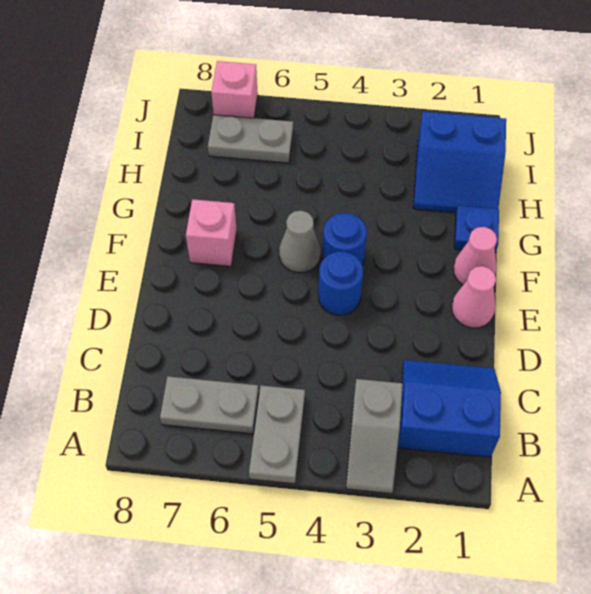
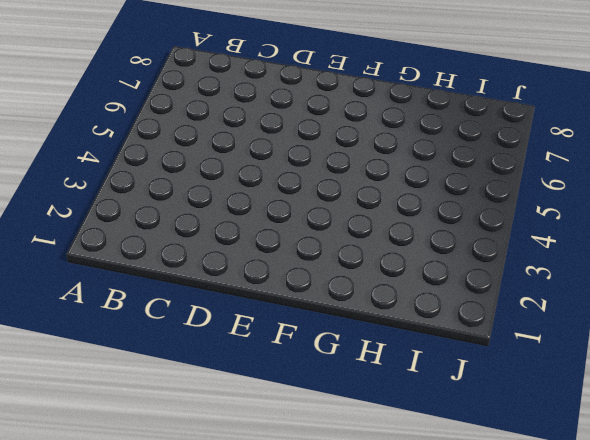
none -> grey slope A3:B3 level 1 top B
none -> grey plate A5:B5 level 1
none -> blue slope B1:C2 level 1 top B

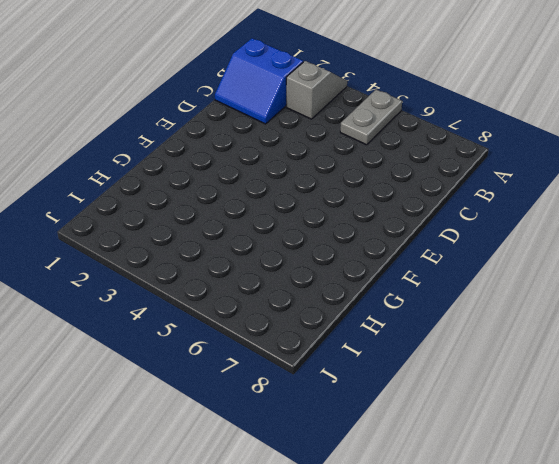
none -> grey plate B6:B7 level 1
none -> pink cone E1 level 1
none -> blue round brick E4 level 1

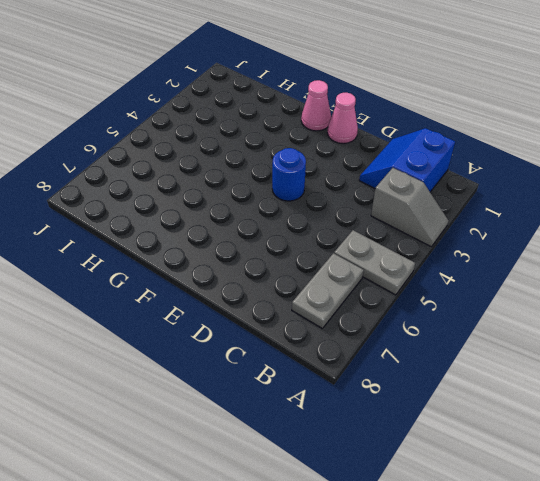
none -> blue round brick F4 level 1
none -> grey cone F5 level 1
none -> pink brick F7 level 1

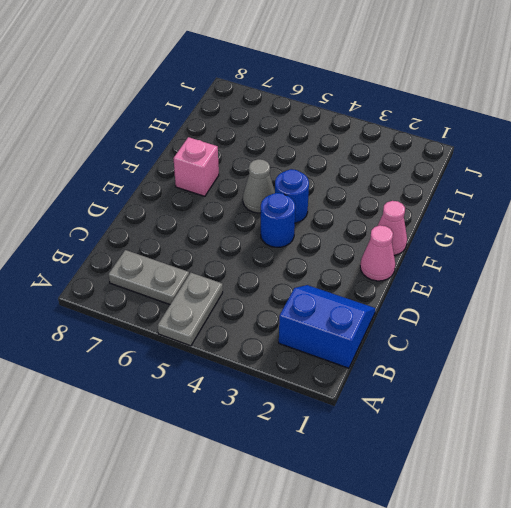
none -> grey slope A3:B3 level 1 top B
none -> blue plate G1 level 1
none -> blue slope H1:I2 level 1 top I

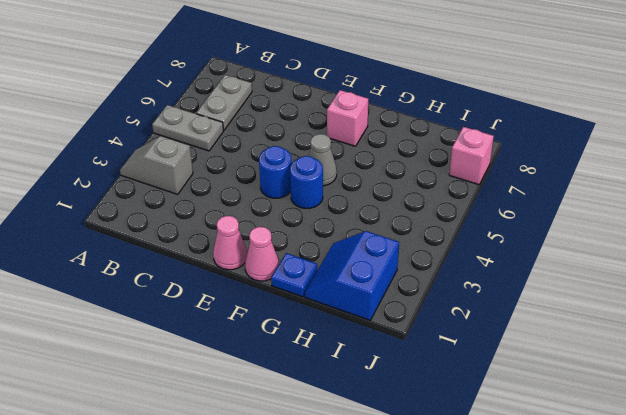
none -> blue slope B1:C2 level 1 top B
none -> grey plate I6:I7 level 1

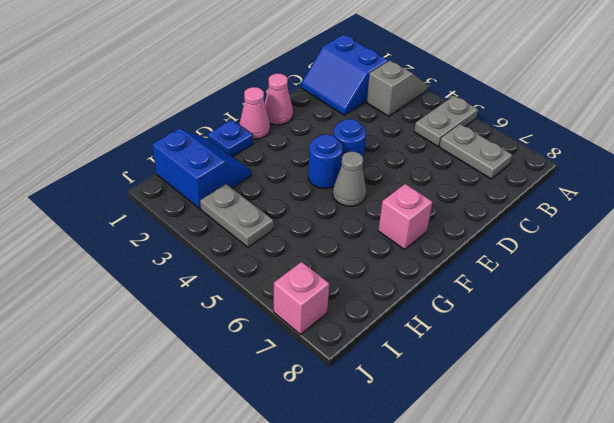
grey plate I3:I4 level 1 -> grey plate I6:I7 level 1

